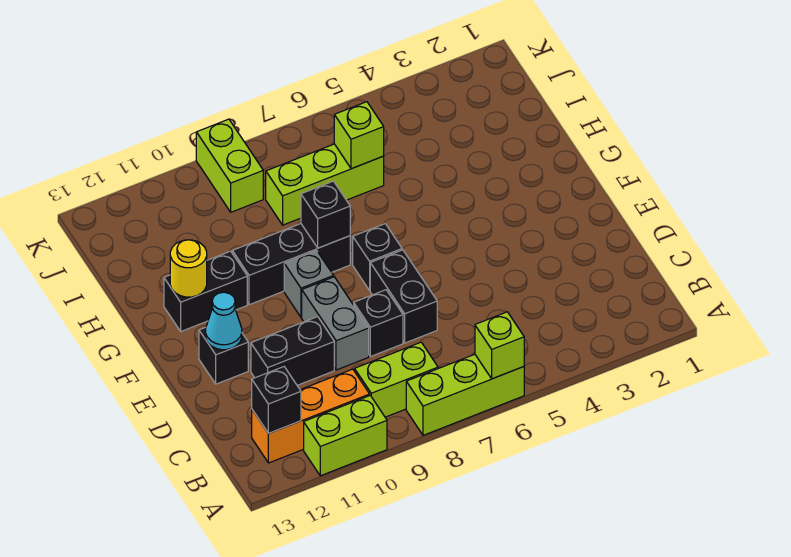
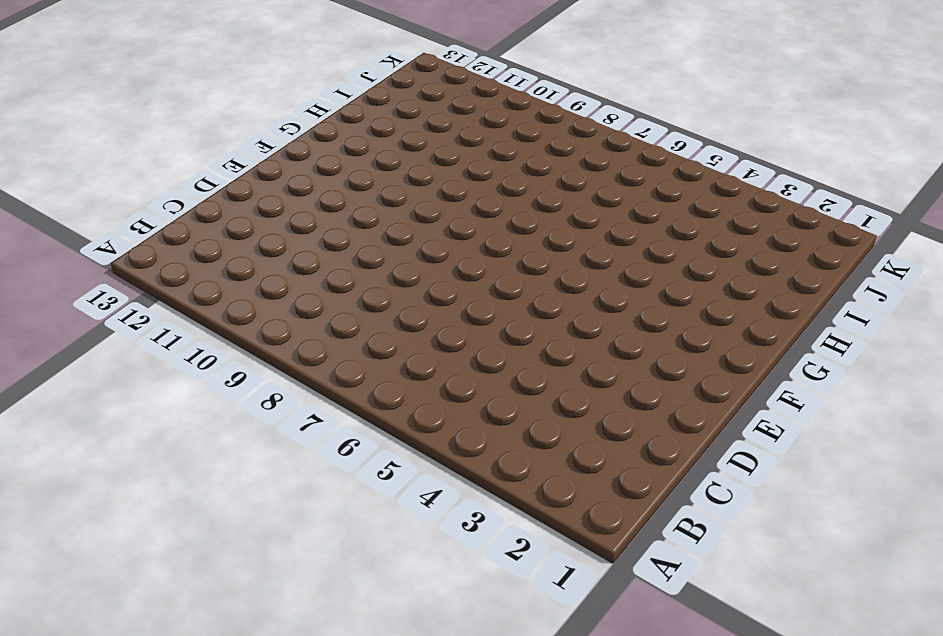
none -> lime brick A6:A8 level 1
none -> lime brick A10:A11 level 1
none -> lime brick B8:B9 level 1

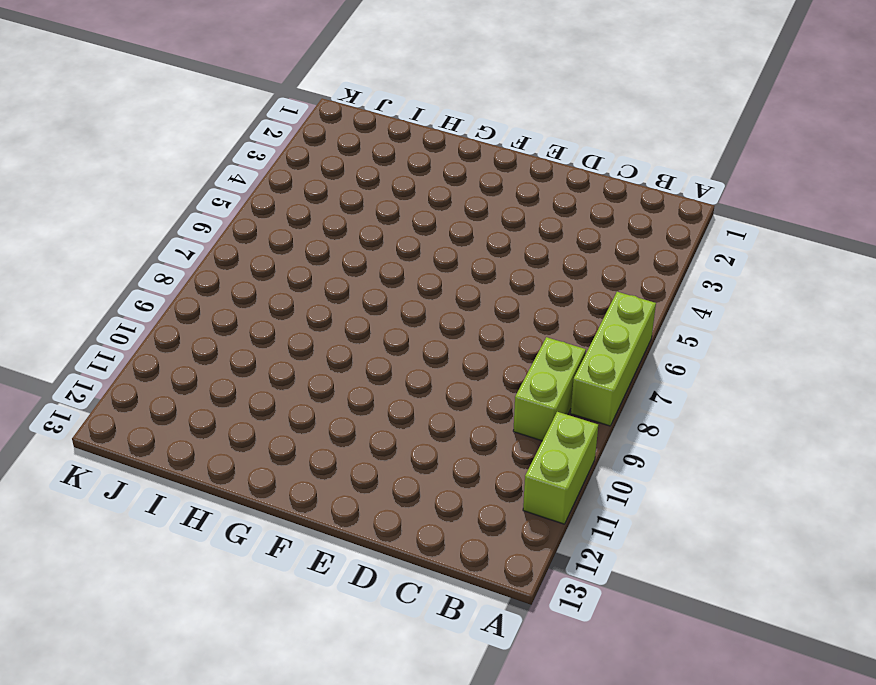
none -> orange brick B10:B12 level 1
none -> black brick D7:E7 level 1
none -> black brick D8 level 1

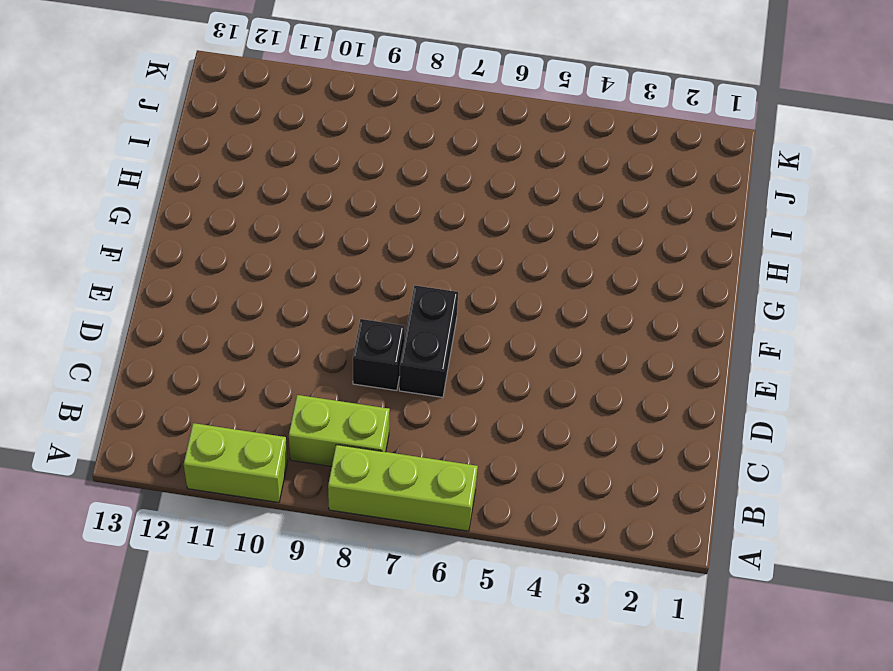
none -> orange brick B10:B12 level 1
none -> grey brick D9:E9 level 1
none -> black brick D10:D11 level 1

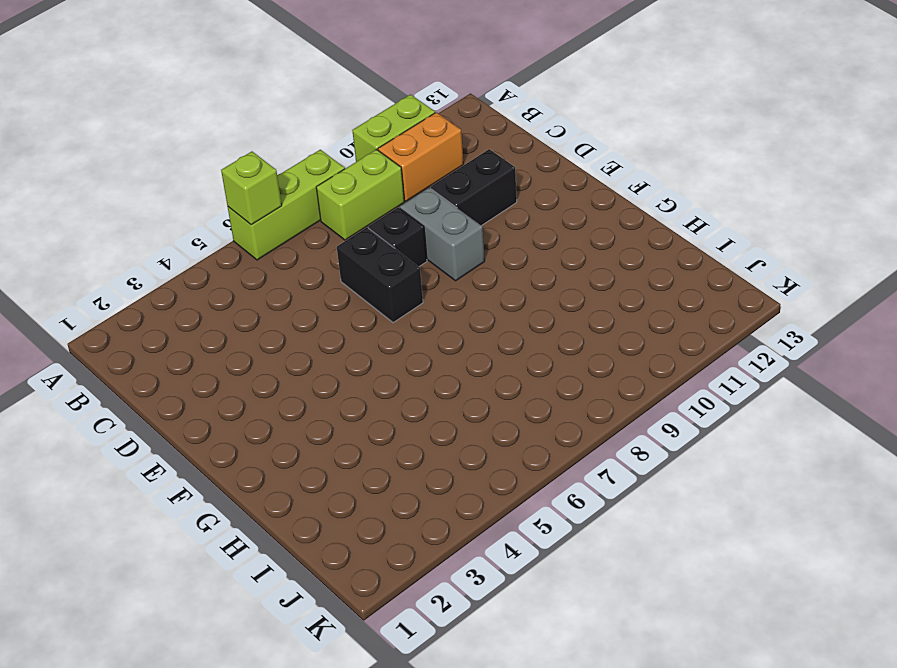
orange brick B10:B11 level 1 -> orange brick B10:B12 level 1
none -> black brick E12 level 1
none -> black brick F7 level 1
none -> grey brick F9 level 1

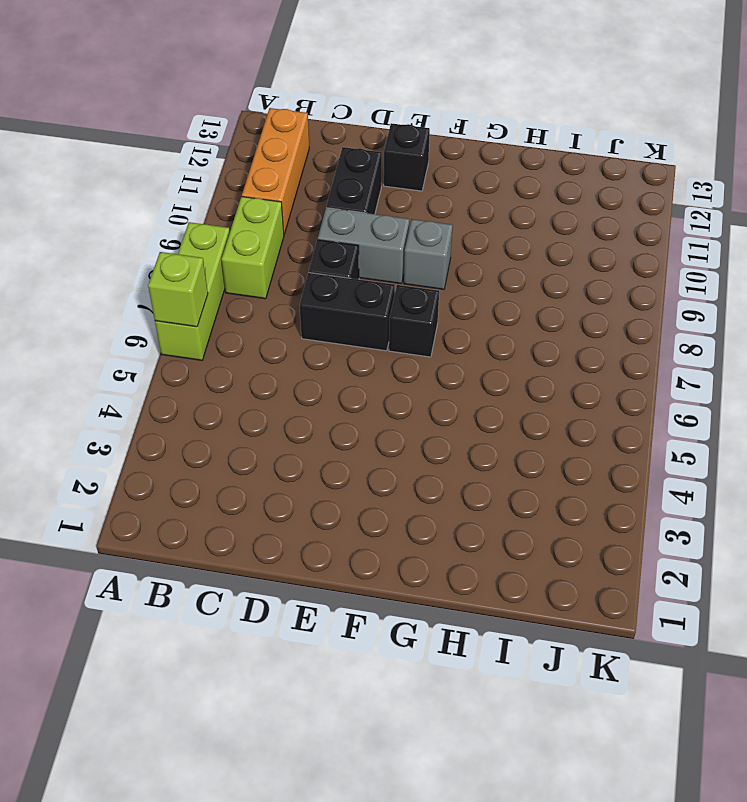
none -> lime brick A10:A11 level 1
none -> black brick G8:G10 level 1
none -> black brick G11:G12 level 1

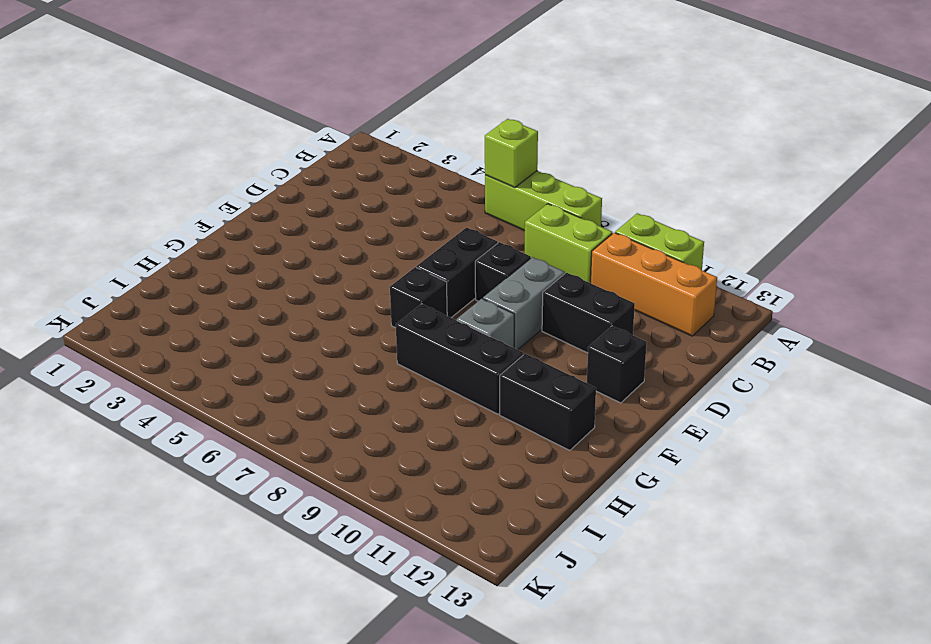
none -> lime brick I6:I8 level 1
none -> lime brick J9:K9 level 1
none -> black brick B12 level 2

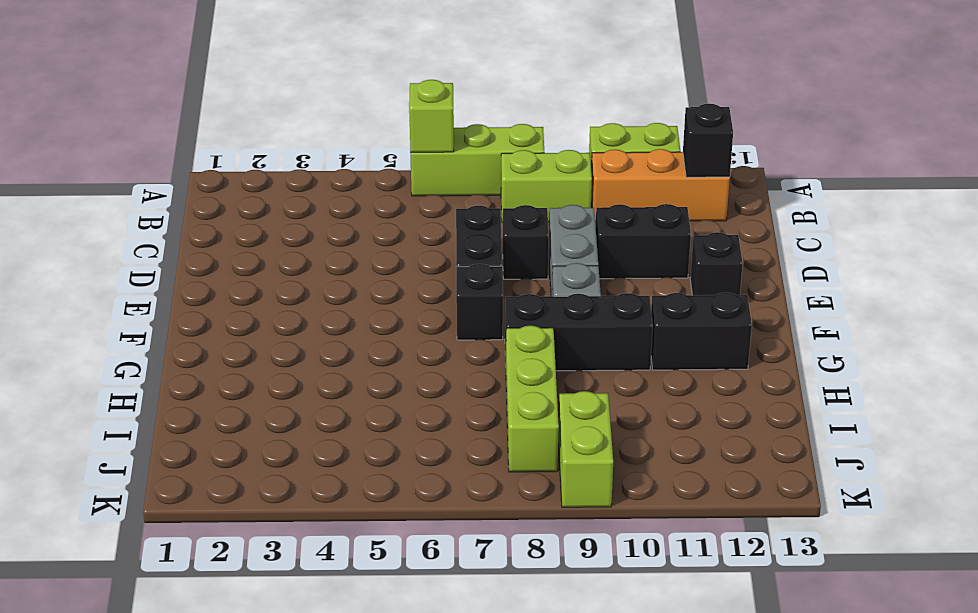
lime brick H8:J8 level 1 -> lime brick I6:I8 level 1
none -> cyan cone E12 level 2
none -> black brick G8 level 2
none -> yellow round brick G12 level 2

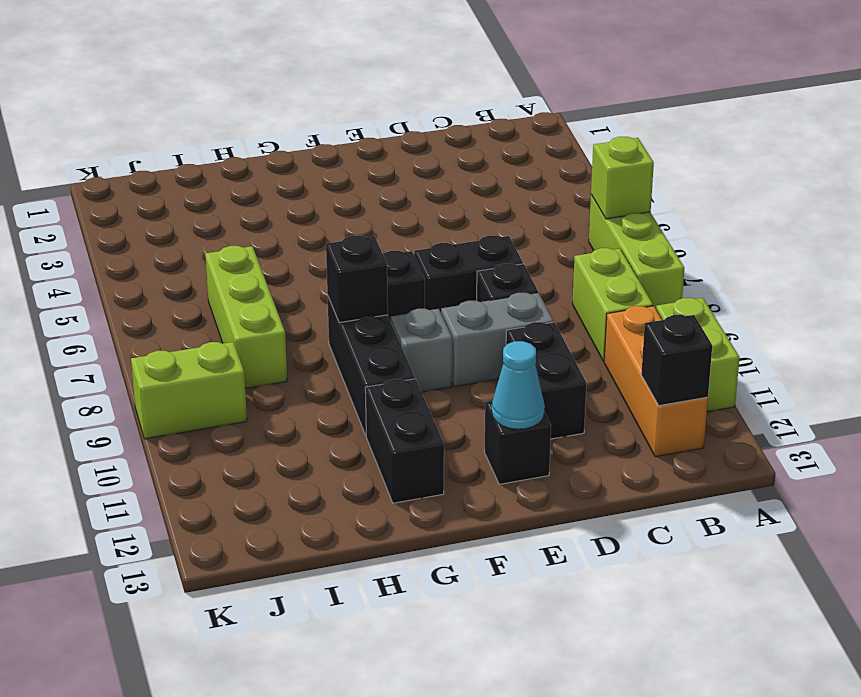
none -> yellow round brick G12 level 2
none -> lime brick I6 level 2

